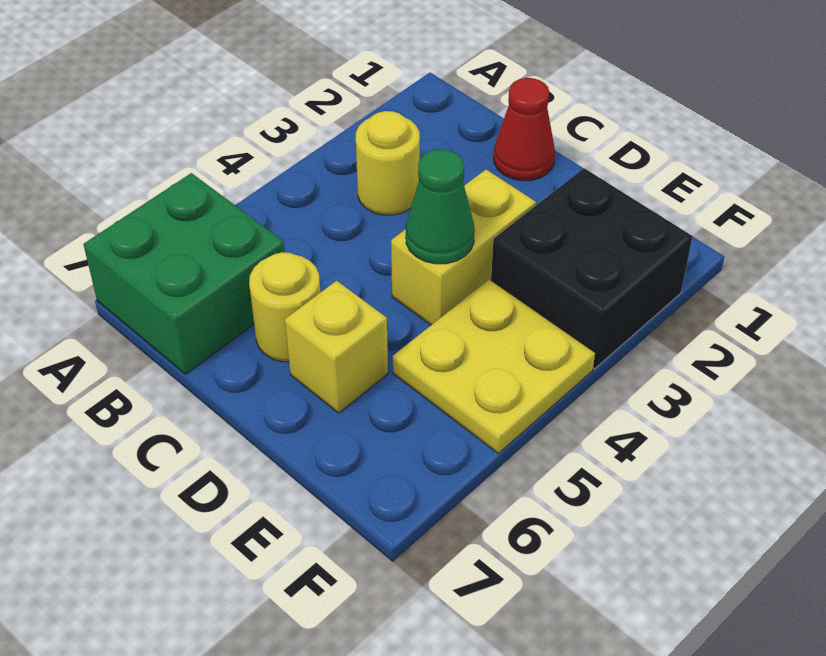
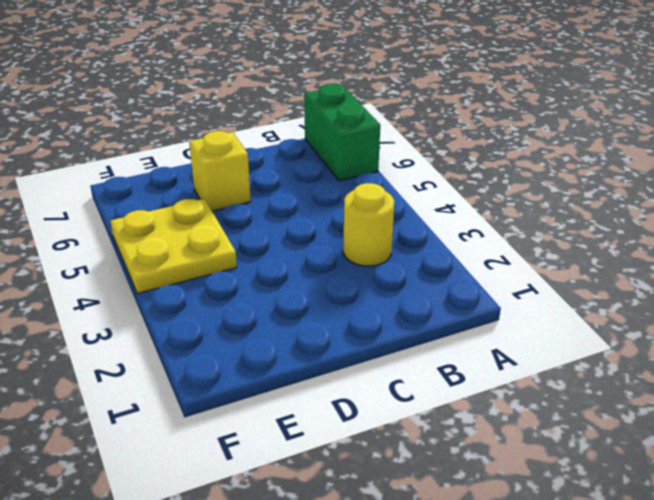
green brick A6:A7 level 1 -> green brick A6:B7 level 1
none -> red cone C1 level 1
none -> yellow round brick C6 level 1

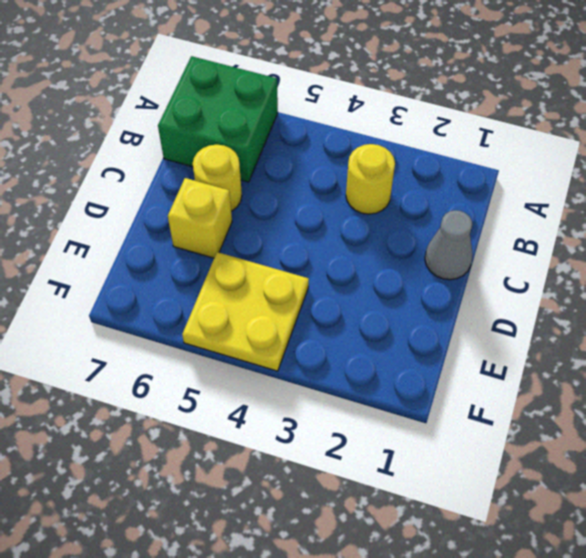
grey cone C1 level 1 -> red cone C1 level 1
none -> yellow brick D3:D4 level 1
none -> black brick E2:F3 level 1

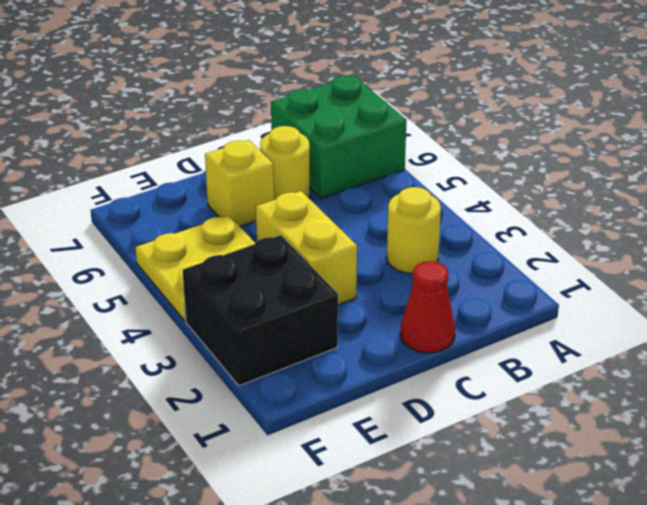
none -> green cone D4 level 2

